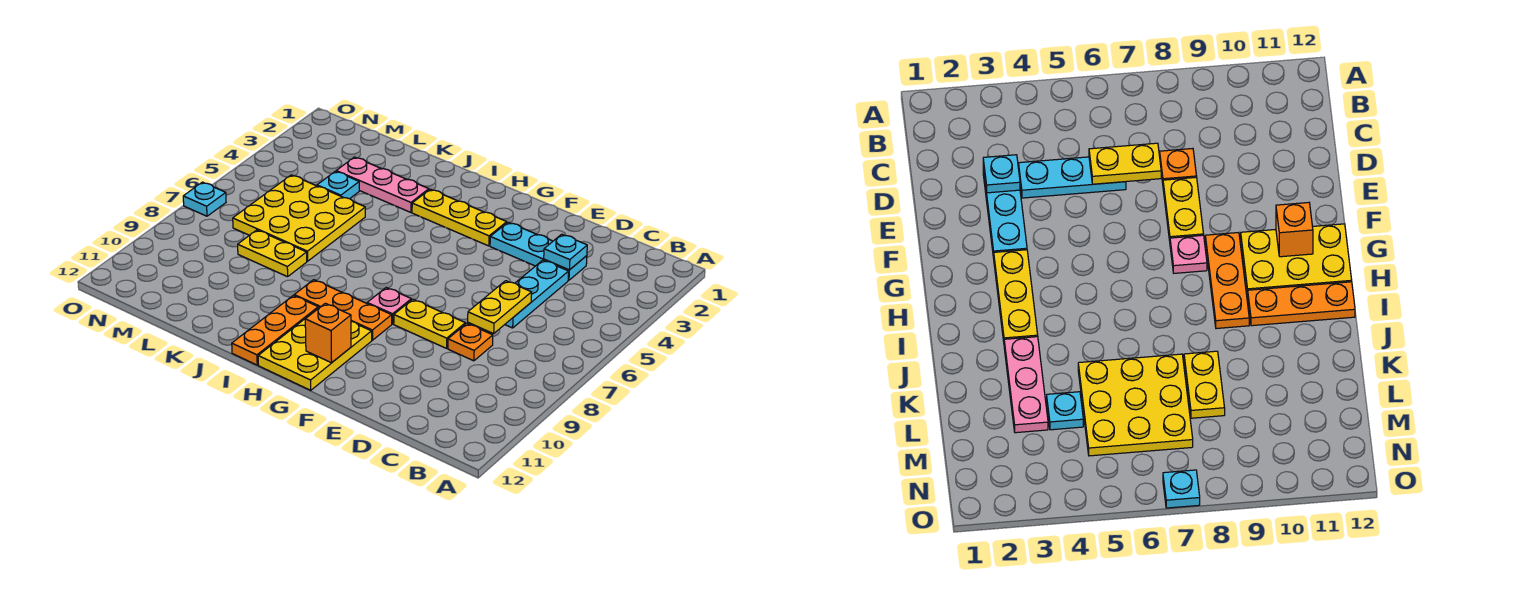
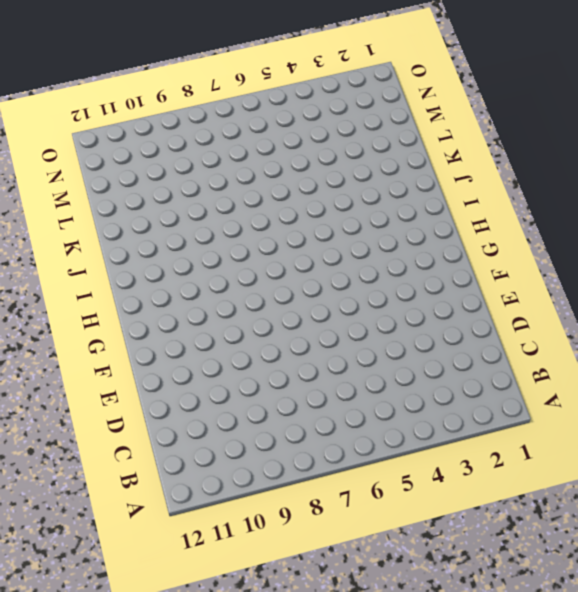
none -> cyan plate D3:F3 level 1
none -> cyan plate D4:D6 level 1
none -> orange plate D8 level 1

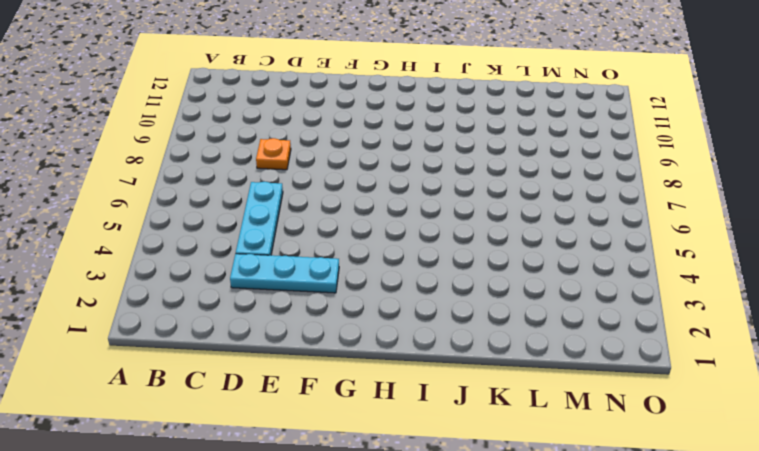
none -> yellow plate E8:F8 level 1
none -> yellow plate G3:I3 level 1
none -> pink plate G8 level 1

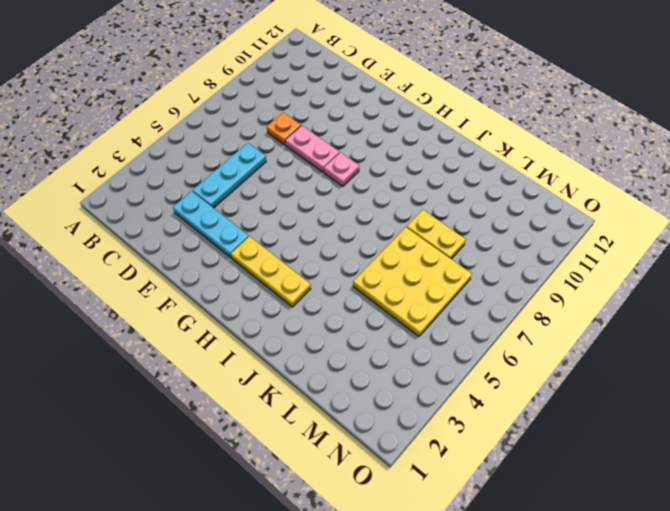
pink plate E8:F8 level 1 -> yellow plate E8:F8 level 1
none -> orange plate G9:I9 level 1
none -> yellow plate G10:H12 level 1
none -> orange plate I10:I12 level 1

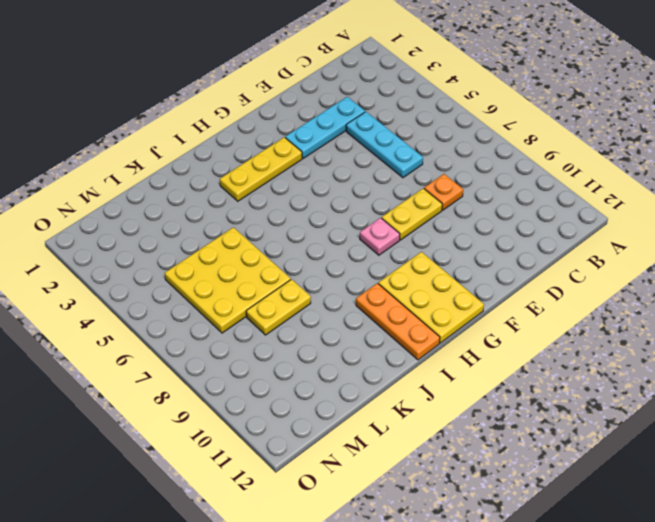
none -> orange plate G9:I9 level 1
none -> pink plate J3:L3 level 1
none -> cyan plate L4 level 1

